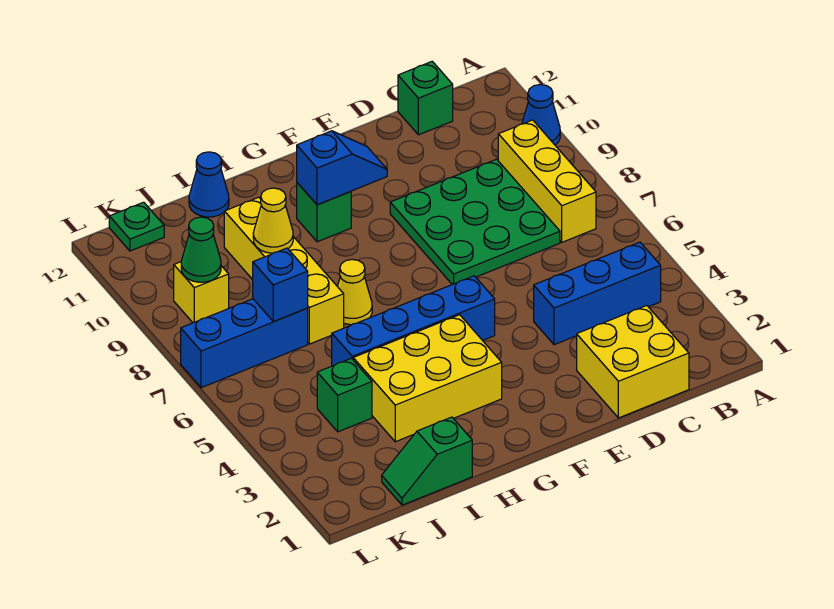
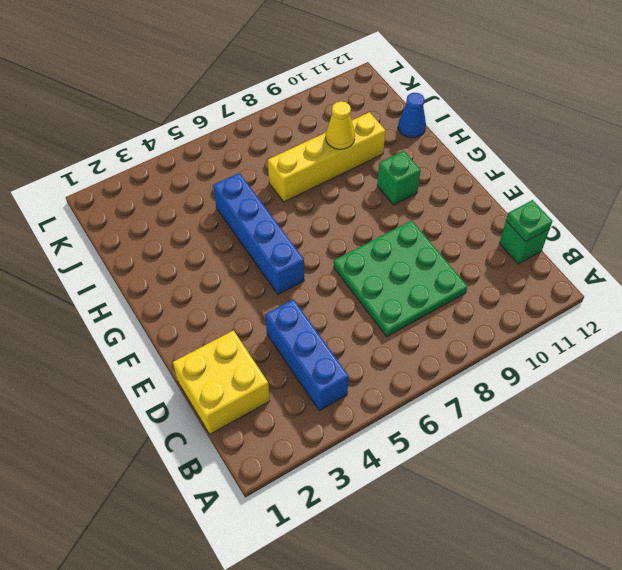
green plate C12 level 2 -> green plate K12 level 1
none -> blue cone A10 level 1
none -> yellow brick B7:B9 level 1
none -> yellow brick G3:I4 level 1

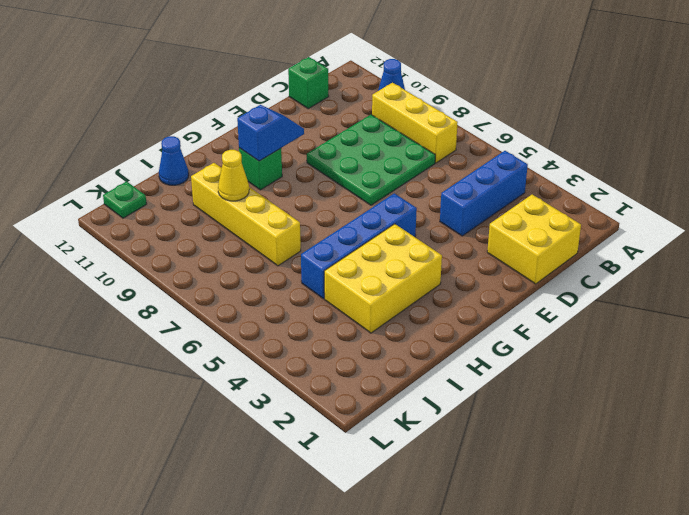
none -> yellow cone H7 level 1
none -> green slope I1:J1 level 1 top I
none -> green brick J4 level 1

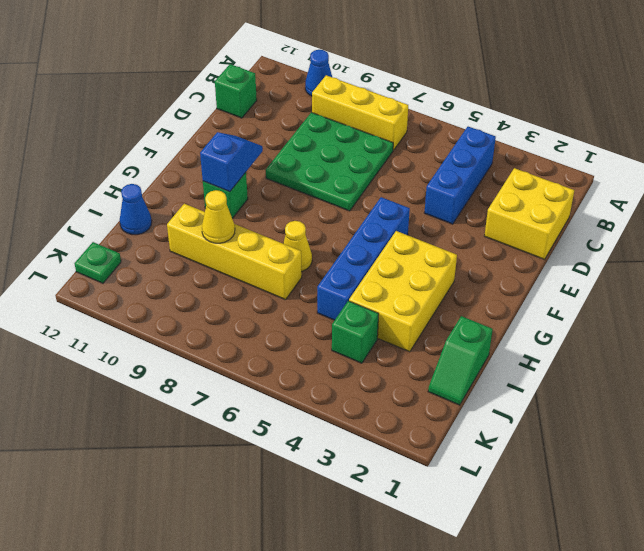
none -> blue brick J7:L7 level 1
none -> yellow brick K9 level 1
none -> blue brick J7 level 2

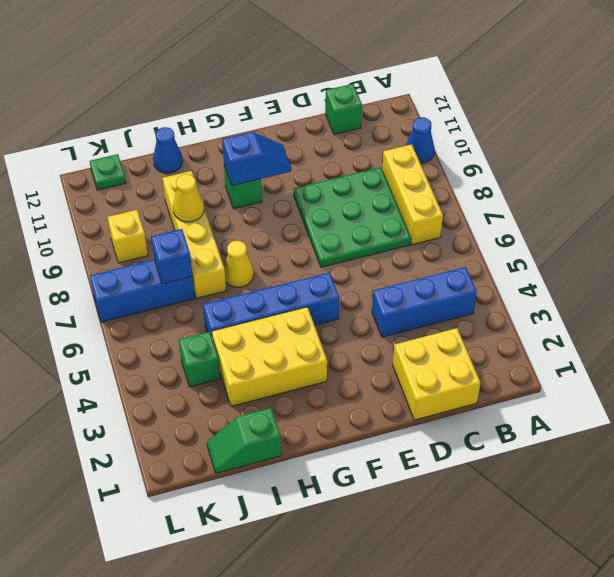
none -> green cone K9 level 2

